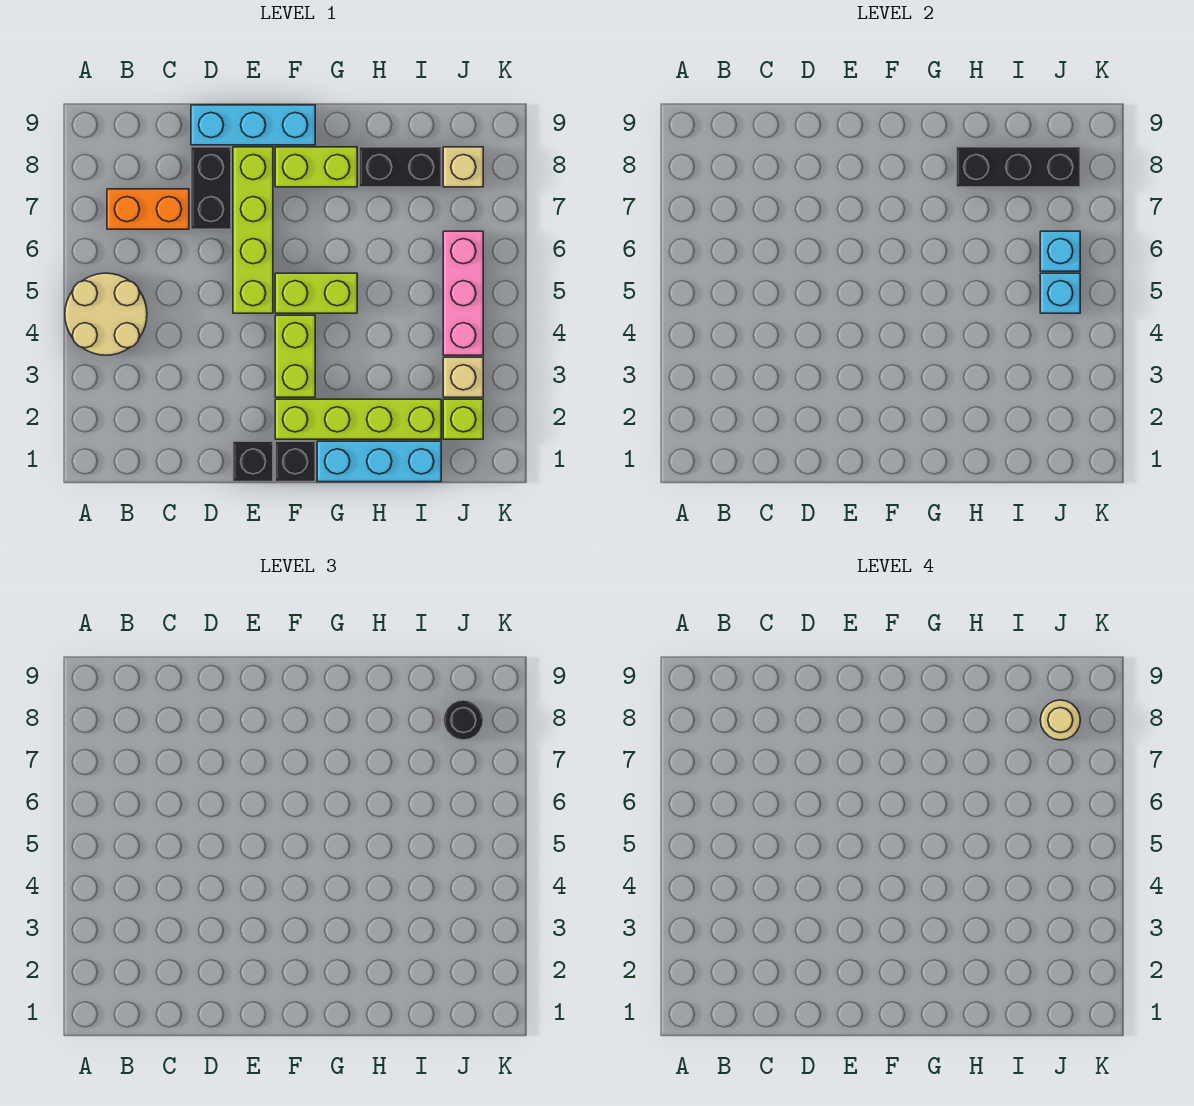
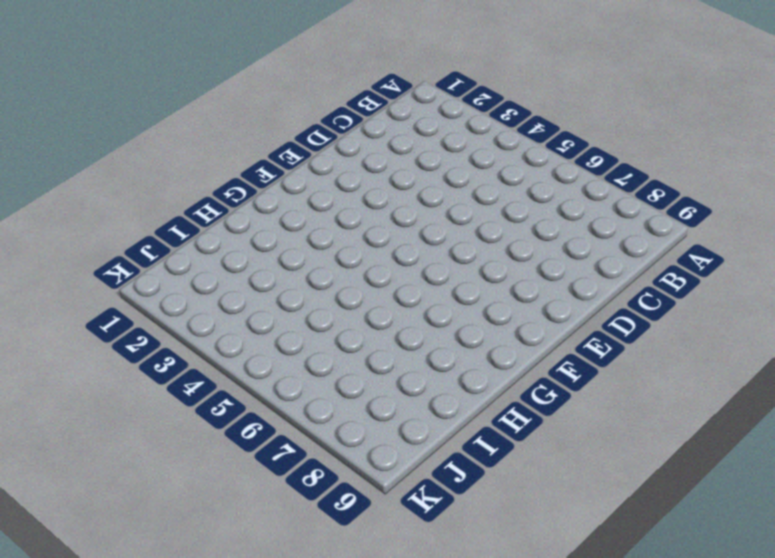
none -> tan round brick A4:B5 level 1
none -> orange brick B7:C7 level 1
none -> black brick D7:D8 level 1

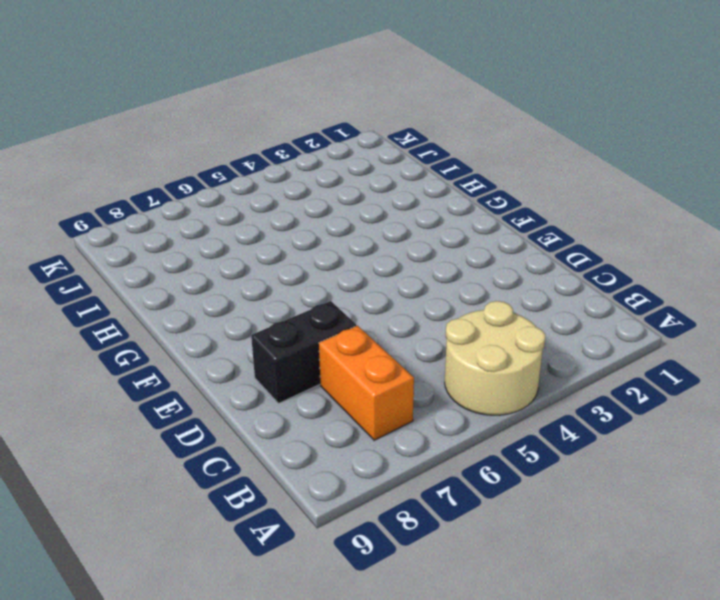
none -> cyan brick D9:F9 level 1
none -> black brick E1 level 1
none -> lime brick E5:E8 level 1

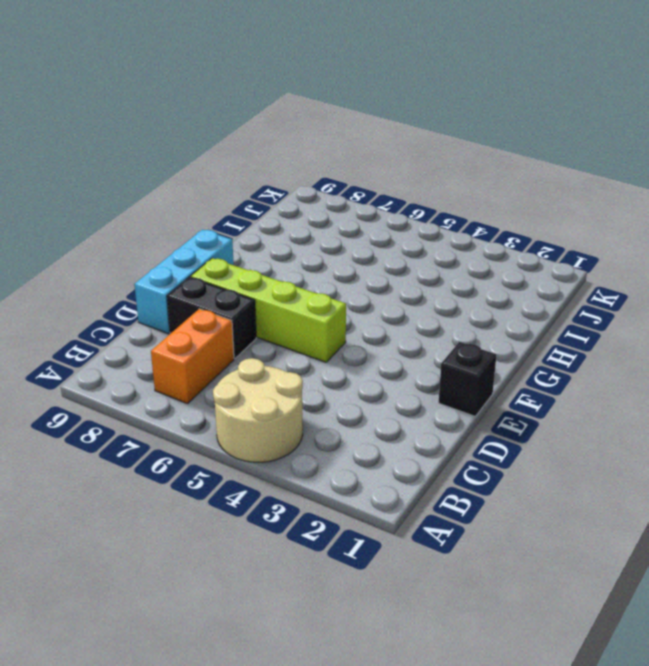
none -> black brick F1 level 1
none -> lime brick F2:I2 level 1
none -> lime brick F3:F4 level 1

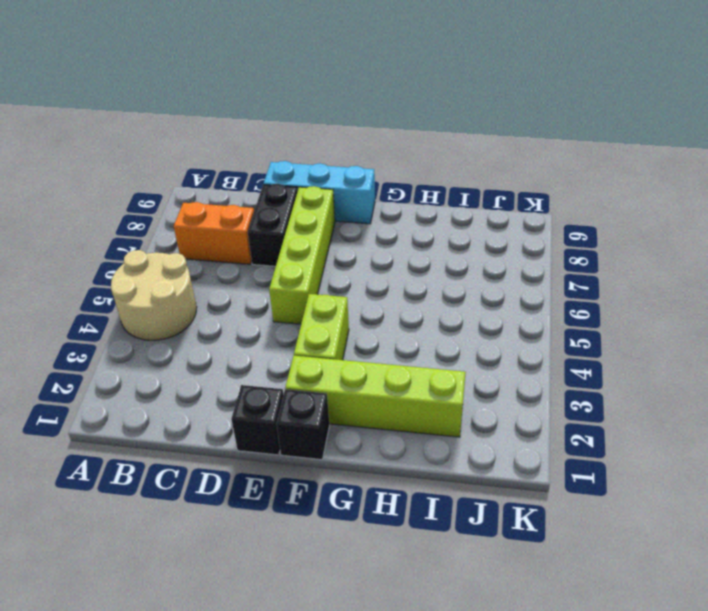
none -> lime brick F5:G5 level 1
none -> lime brick F8:G8 level 1
none -> cyan brick G1:I1 level 1

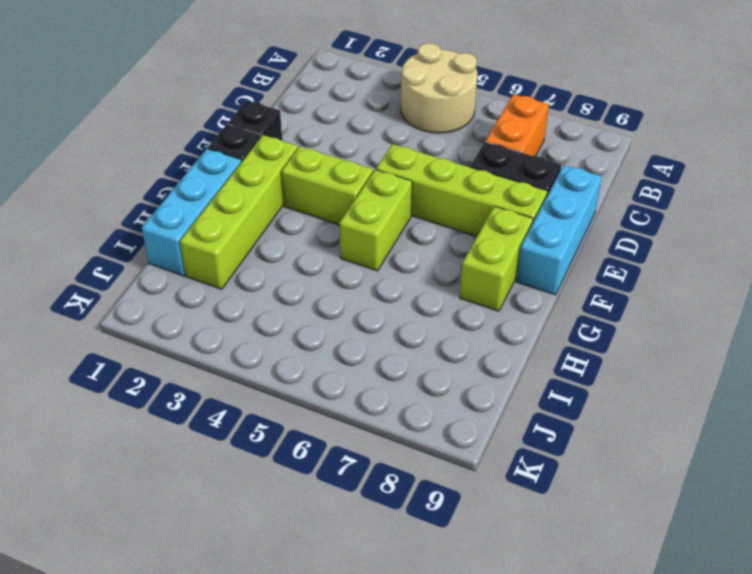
none -> black brick H8:I8 level 1
none -> lime brick J2 level 1
none -> tan brick J3 level 1

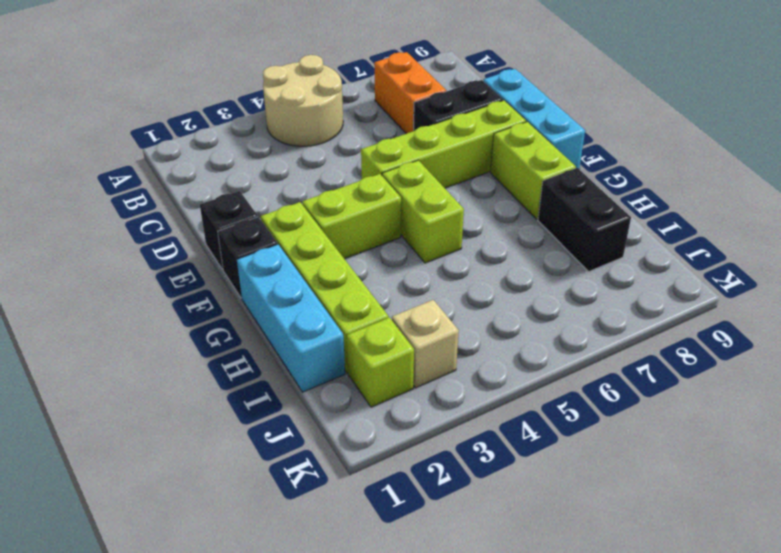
none -> pink brick J4:J6 level 1
none -> tan brick J8 level 1
none -> black brick H8:J8 level 2

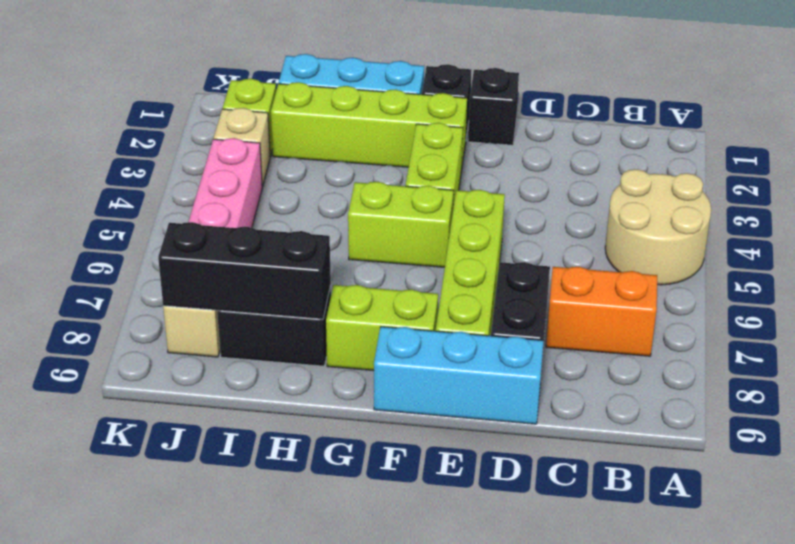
none -> cyan brick J5 level 2
none -> cyan brick J6 level 2
none -> black round brick J8 level 3

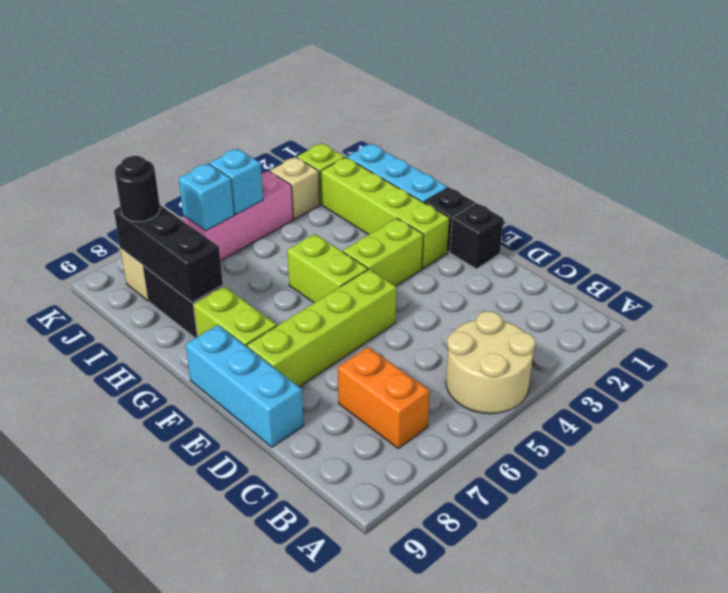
none -> black brick D7:D8 level 1
none -> tan round brick J8 level 4

